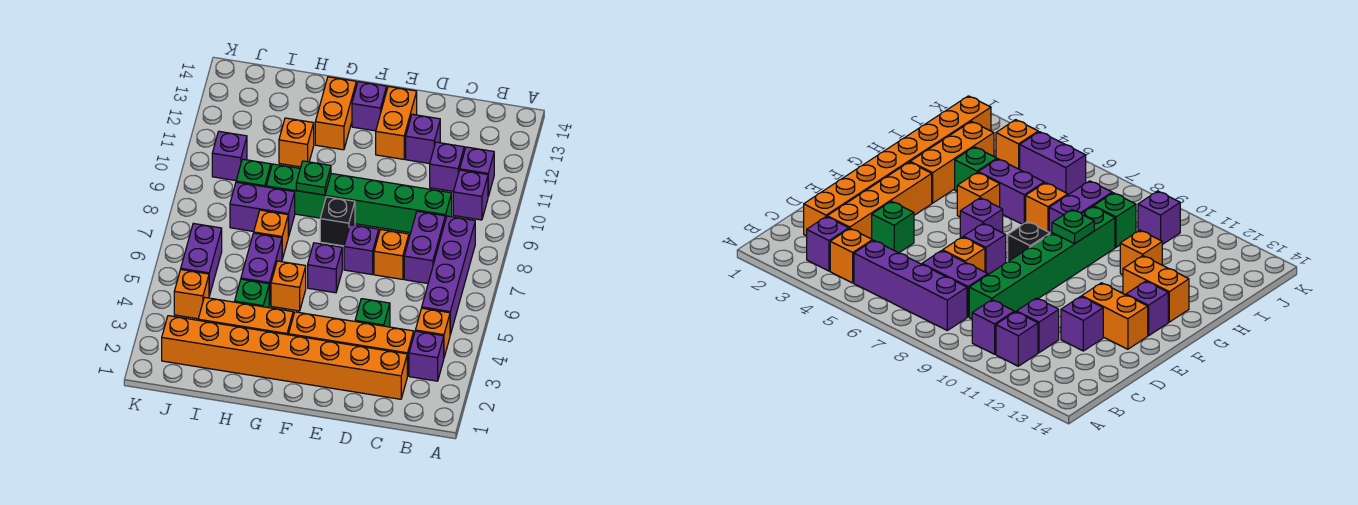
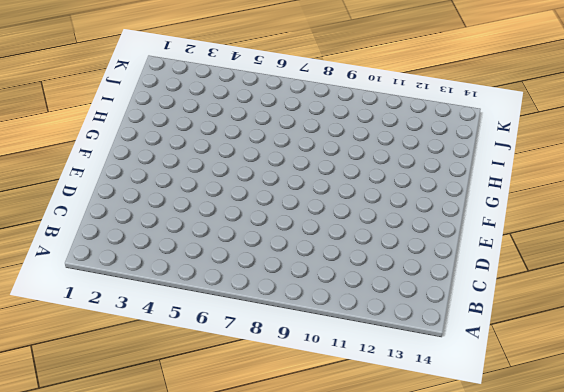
none -> purple brick B3 level 1
none -> orange brick B4 level 1
none -> purple brick B5:B8 level 1
none -> purple brick B10 level 1

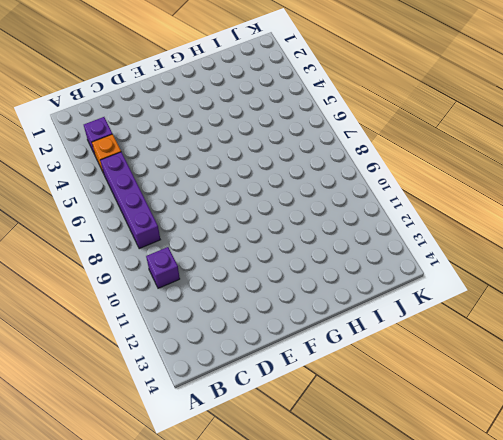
none -> purple brick B11 level 1
none -> orange brick C2:J2 level 1
none -> orange brick C3:F3 level 1
none -> purple brick C7:C8 level 1

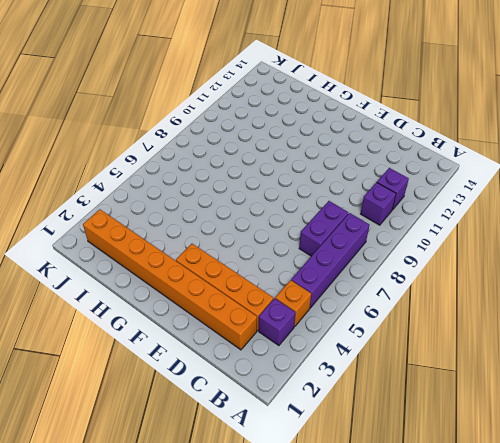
none -> green brick C9:H9 level 1
none -> purple brick C11 level 1
none -> green brick D4 level 1
none -> orange brick D7 level 1

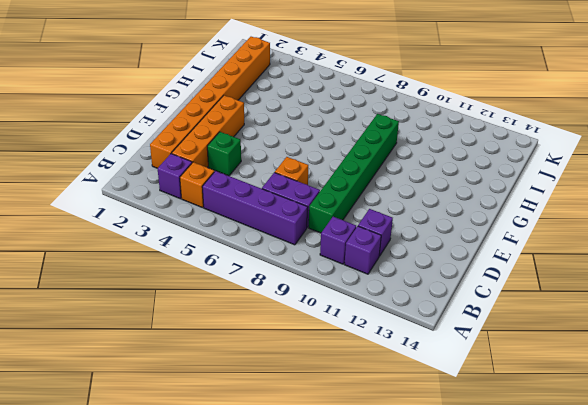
none -> purple brick D12 level 1
none -> purple brick E7 level 1
none -> orange brick E12:E13 level 1
none -> purple brick F6 level 1

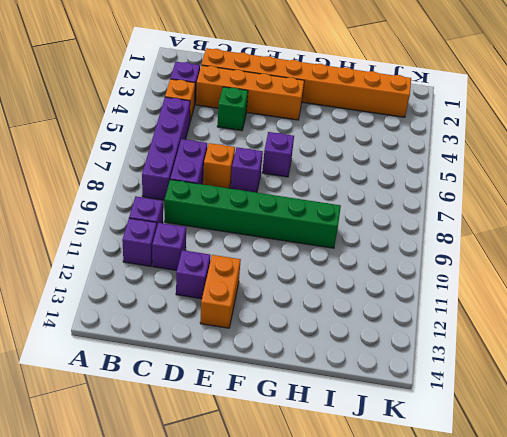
none -> black brick F8 level 1
none -> purple brick F13 level 1
none -> orange brick G3:I3 level 1
none -> orange brick G5 level 1

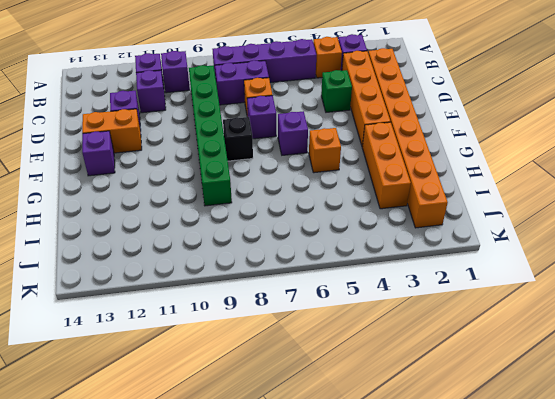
none -> orange brick G12:G13 level 1
none -> green brick H4 level 1
none -> purple brick H5:H6 level 1
none -> orange brick H7 level 1

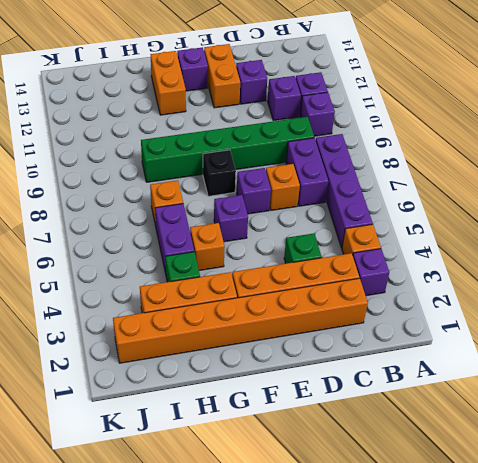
none -> purple brick H8:I8 level 1
none -> orange brick H11 level 1
none -> green brick I9 level 1
none -> orange brick J4 level 1

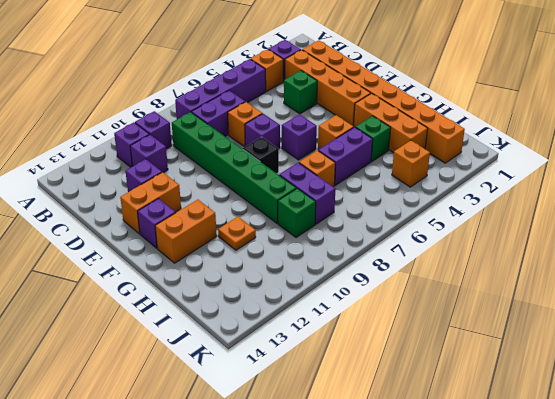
orange plate H11 level 1 -> orange brick H11 level 1
none -> purple brick J5:J6 level 1
none -> purple brick J10 level 1
none -> green plate G9 level 2

